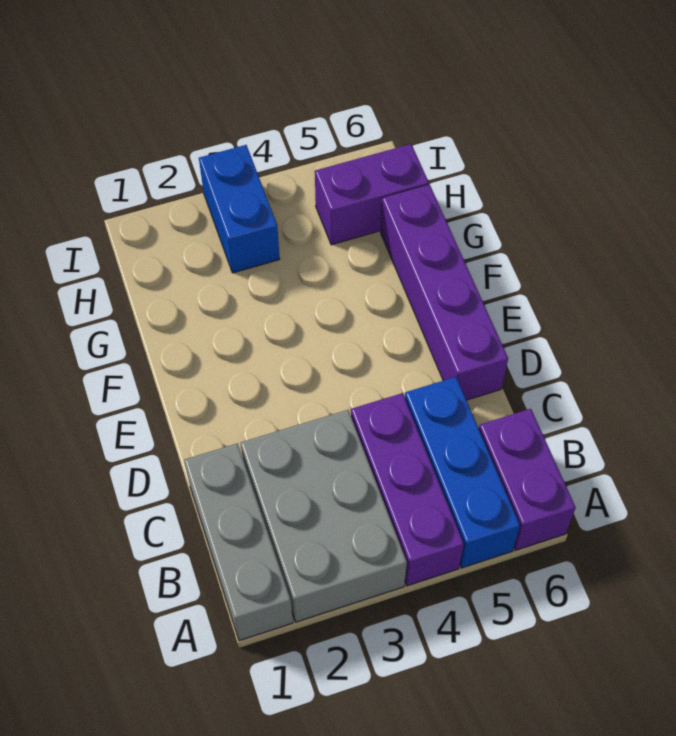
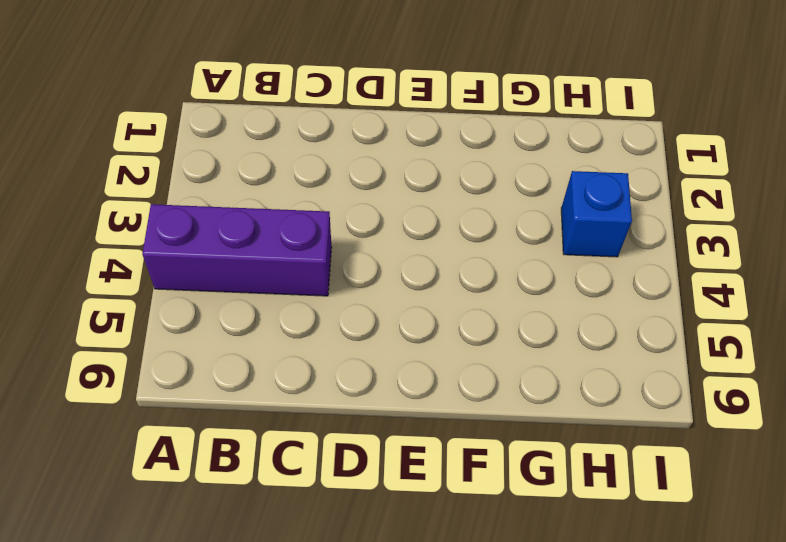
blue brick H3 level 1 -> blue brick H3:I3 level 1
none -> grey brick A1:C1 level 1
none -> grey brick A2:C3 level 1

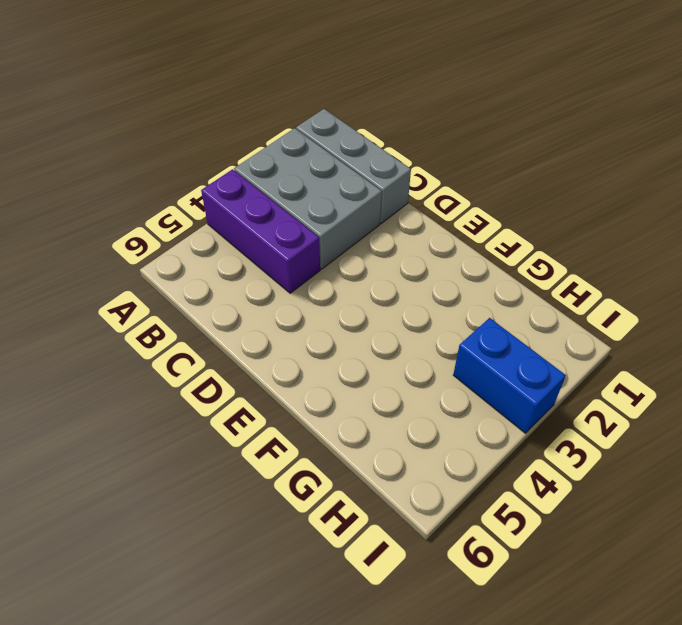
none -> blue brick A5:C5 level 1
none -> purple brick A6:B6 level 1

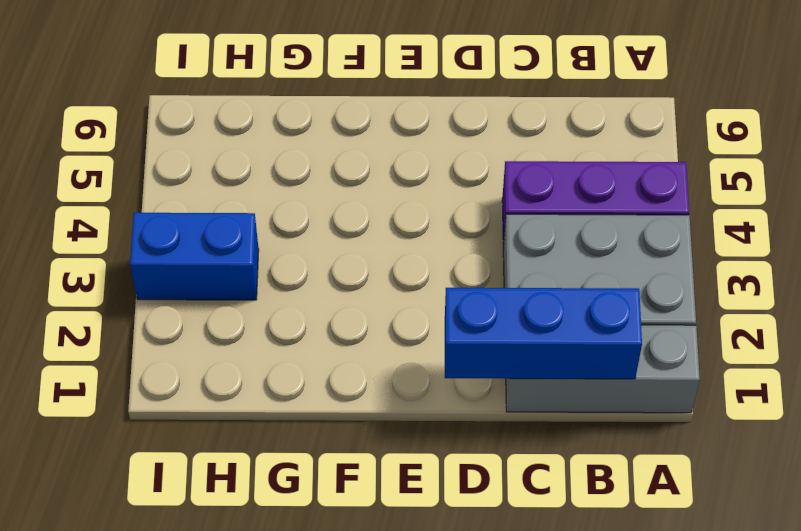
blue brick B1:D1 level 2 -> blue brick A5:C5 level 1
none -> purple brick A6:B6 level 1
none -> purple brick D6:G6 level 1

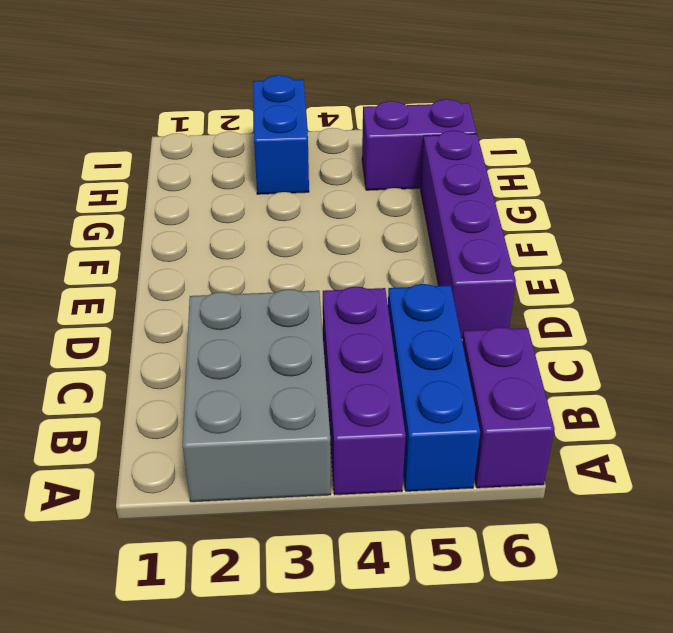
none -> grey brick A1:C1 level 1

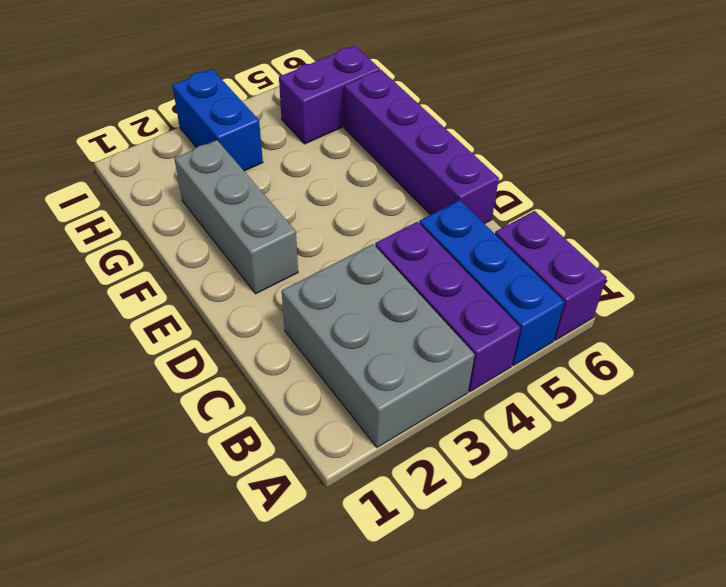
grey brick E2:G2 level 1 -> grey brick A1:C1 level 1

